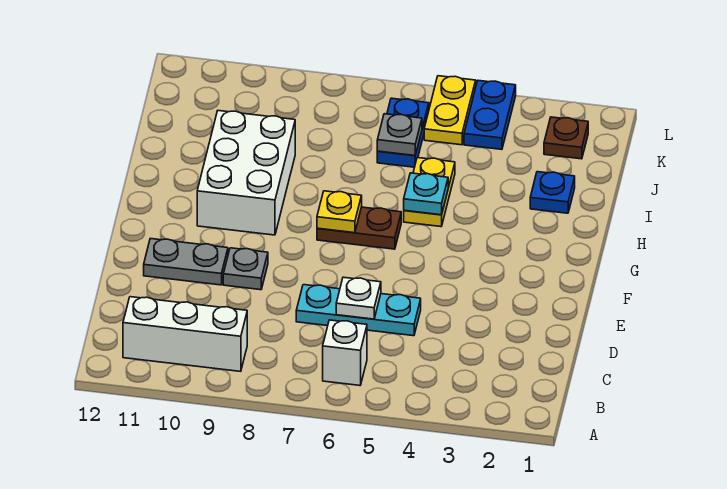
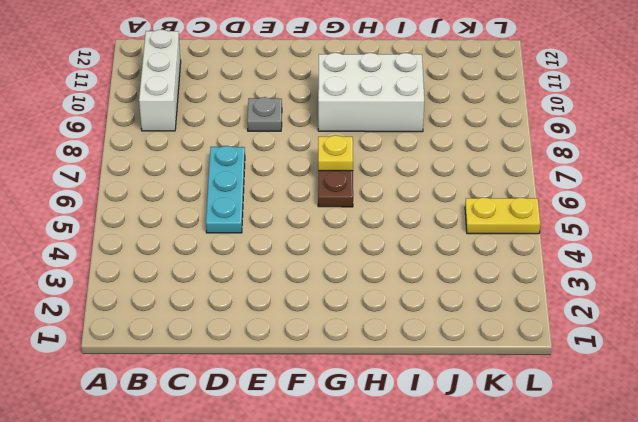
none -> white brick B6 level 1
none -> grey plate E10:E11 level 1
none -> yellow plate H5:I5 level 1

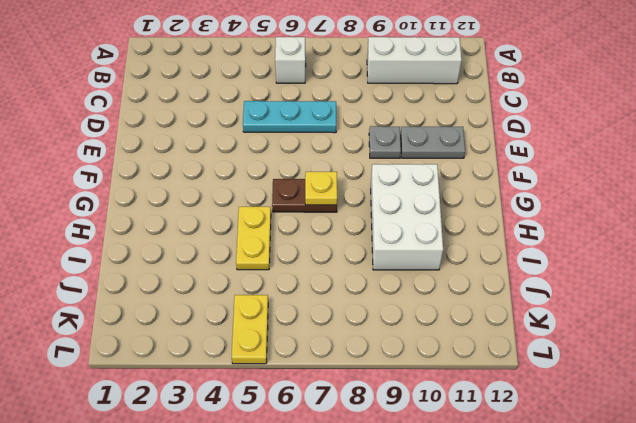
none -> blue plate I2 level 1
none -> blue plate J6:K6 level 1
none -> brown plate K2 level 1

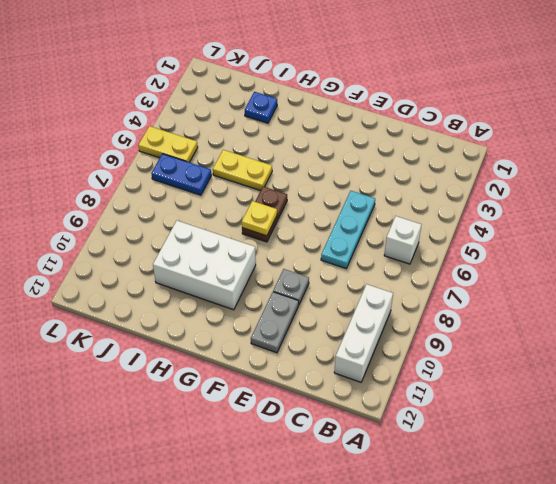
none -> brown plate K2 level 1
none -> blue plate K4:L4 level 1
none -> white plate D6 level 2

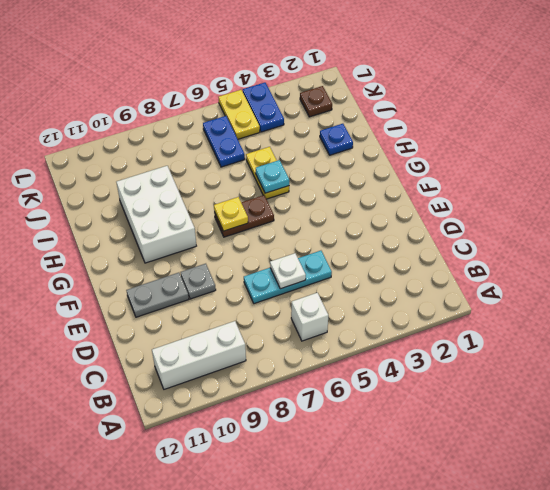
none -> grey plate J6 level 2

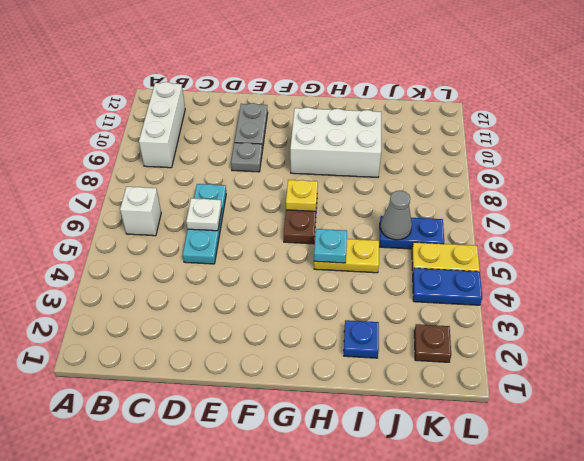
grey cone J6 level 2 -> grey plate J6 level 2

